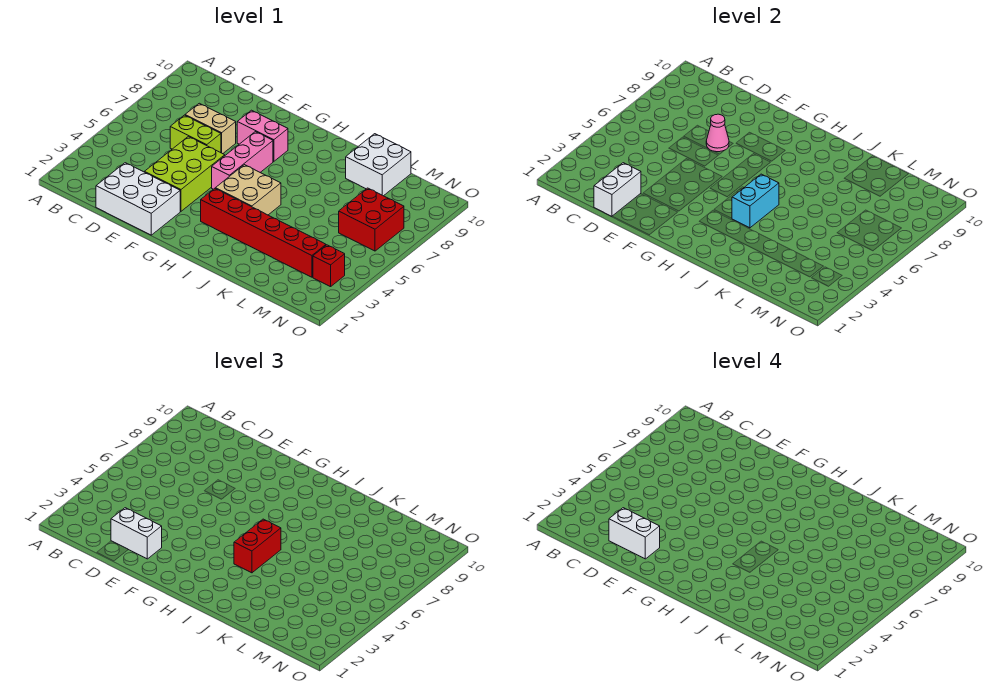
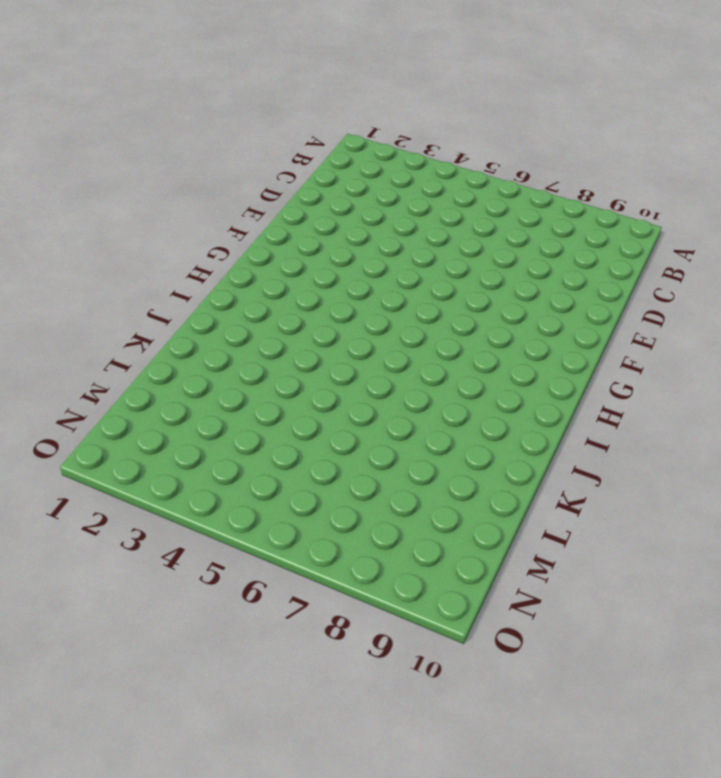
none -> white brick D1:F2 level 1
none -> lime brick D6:E6 level 1
none -> tan brick D7:E7 level 1

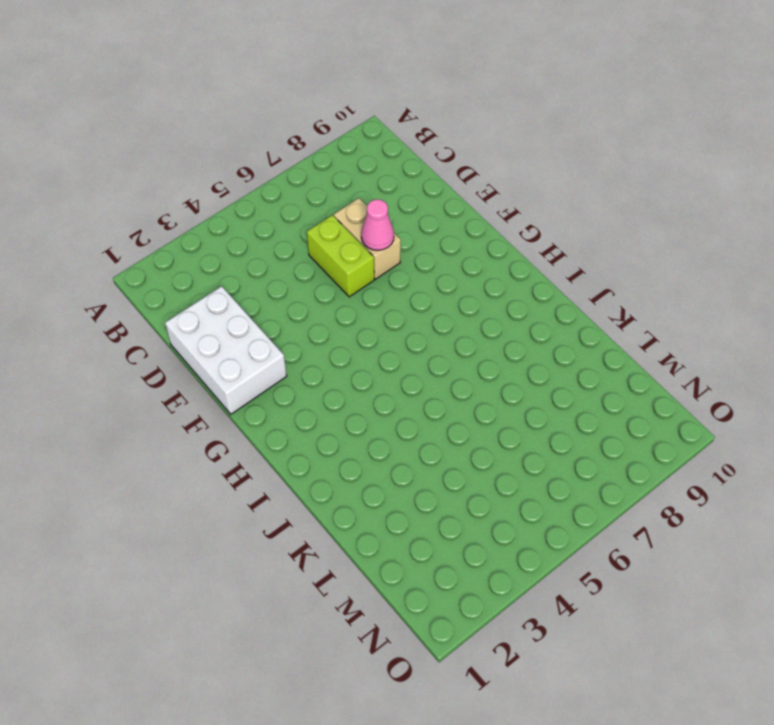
none -> lime brick E3:F5 level 1
none -> pink brick F8:G8 level 1
none -> pink brick G5:G7 level 1

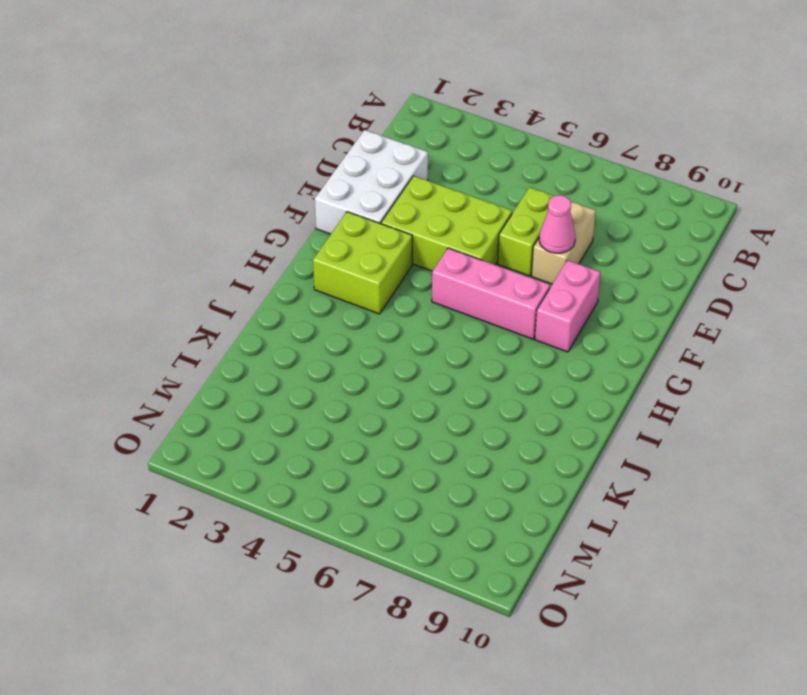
lime brick G2:H3 level 1 -> red brick H3:M3 level 1
none -> tan brick H4:I5 level 1
none -> white brick K9:L10 level 1
none -> red brick M6:N7 level 1

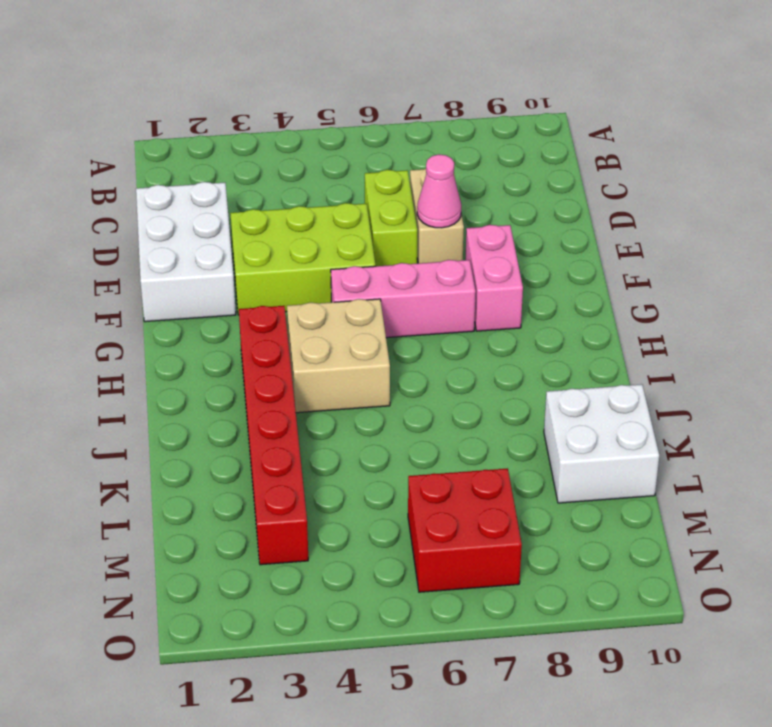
none -> red brick N3 level 1
none -> white brick D1:D2 level 2
none -> cyan brick I4:I5 level 2

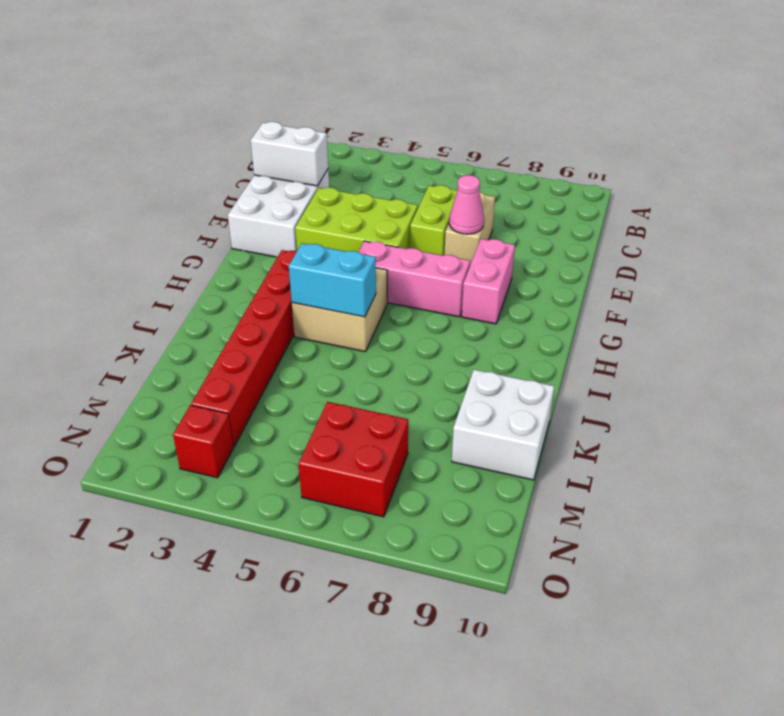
none -> white brick D2:E2 level 3
none -> red brick I4:I5 level 3
none -> white brick D2:E2 level 4

